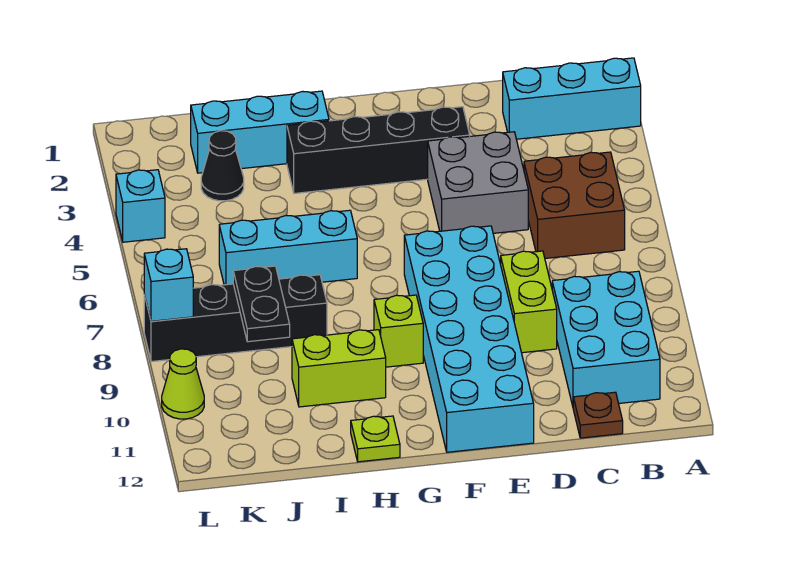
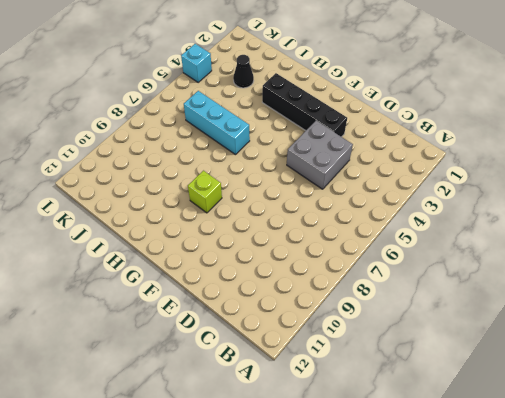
none -> cyan brick A2:C2 level 1
none -> brown brick B5:C6 level 1
none -> cyan brick B9:C11 level 1

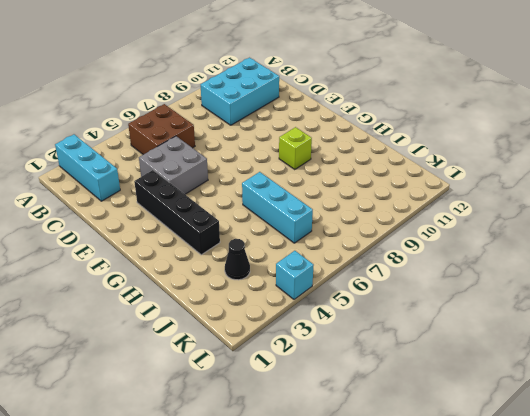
none -> brown plate C12 level 1
none -> lime brick D8:D9 level 1
none -> cyan brick E7:F12 level 1

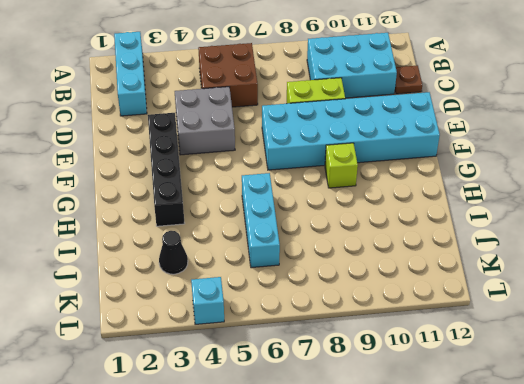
none -> cyan brick H2:J2 level 1
none -> lime brick H10:I10 level 1
none -> lime plate H12 level 1

